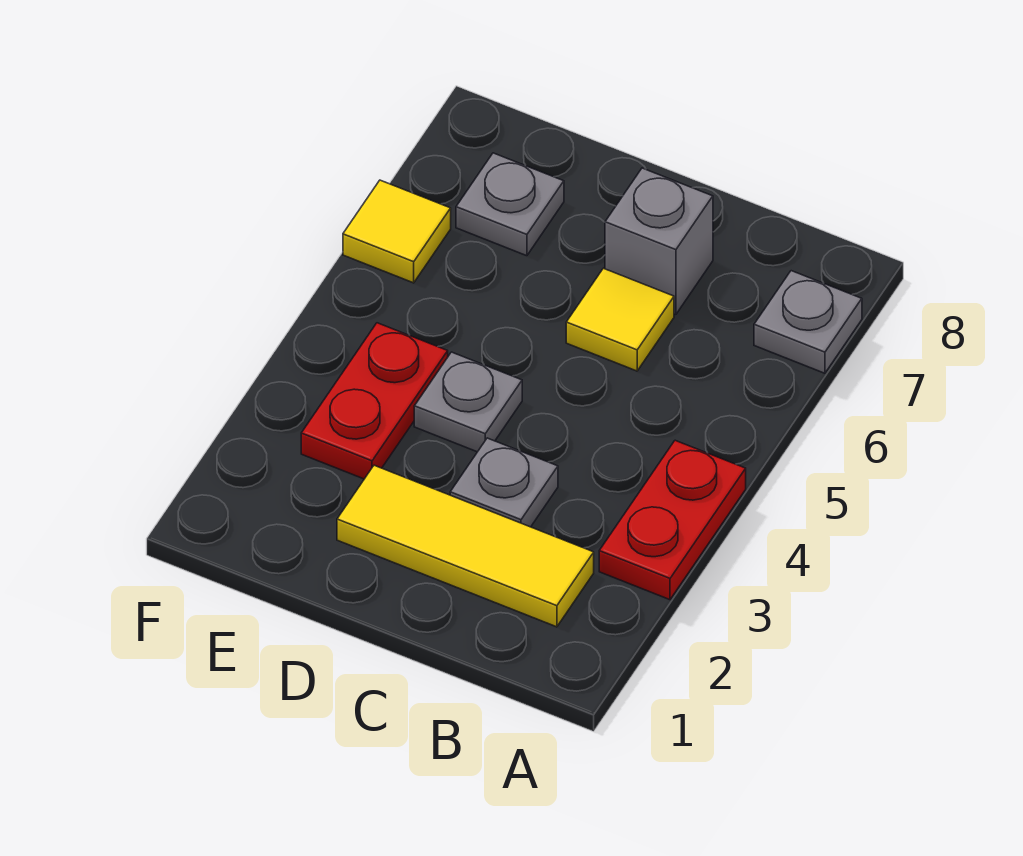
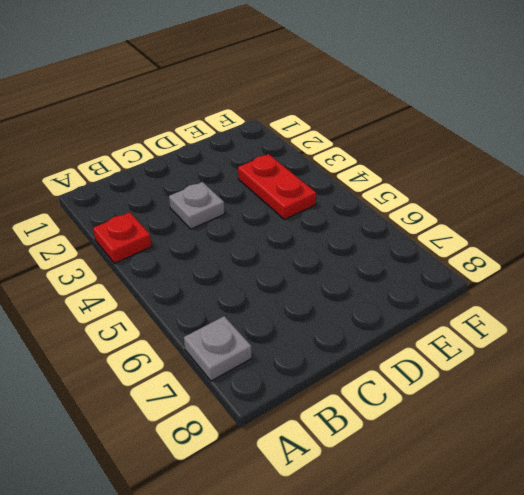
red plate A3 level 1 -> red plate A3:A4 level 1
none -> yellow tile B2:D2 level 1
none -> yellow tile C6 level 1

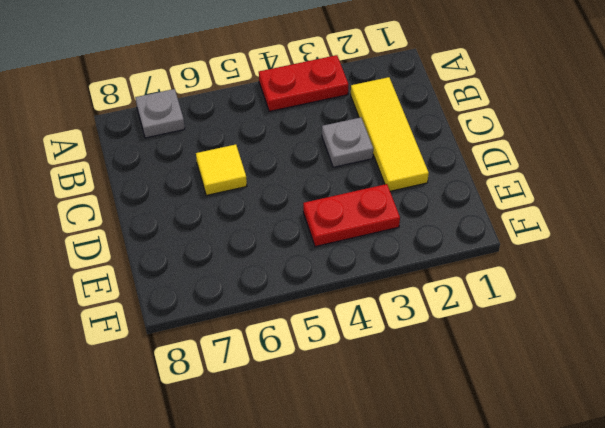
none -> grey brick C7 level 1
none -> grey plate D4 level 1

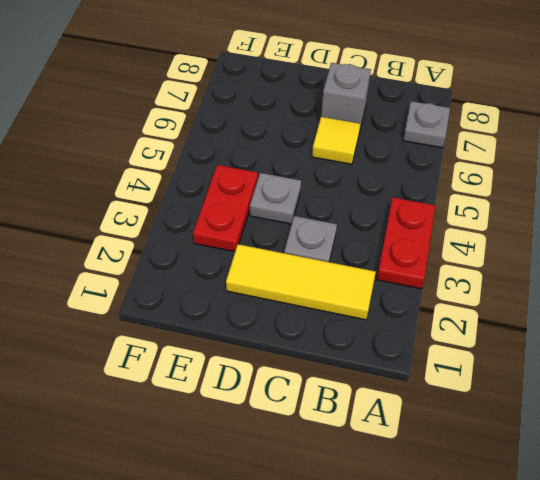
none -> grey plate E7 level 1
none -> yellow tile F6 level 1

